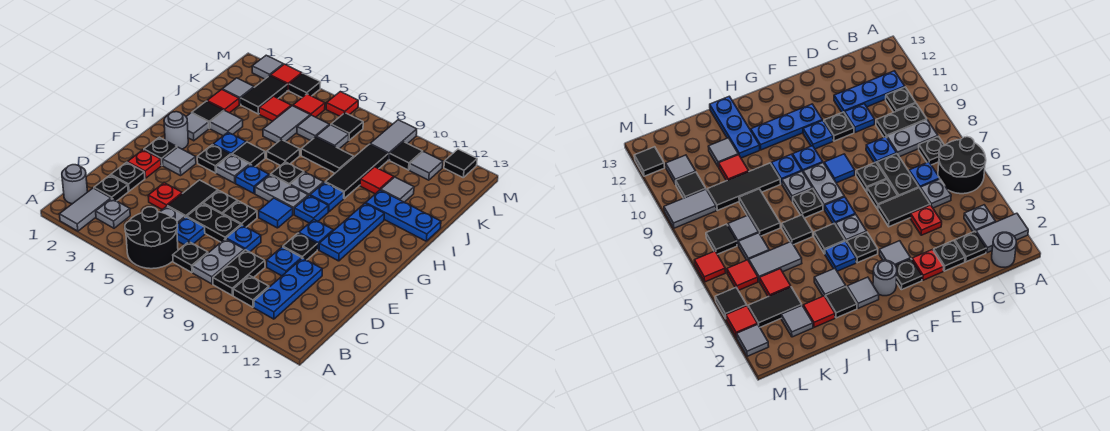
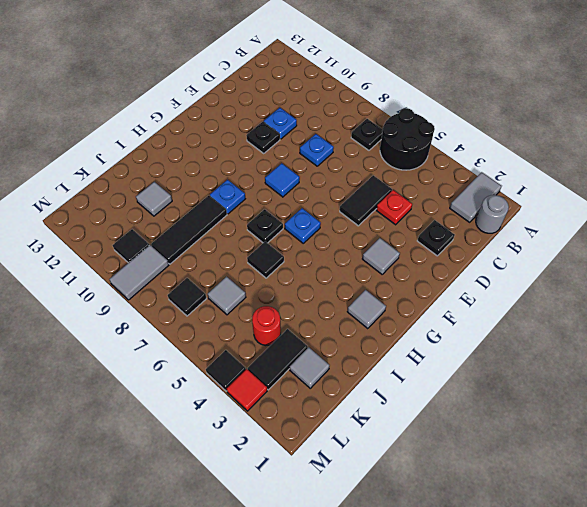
red round brick K4 level 1 -> red tile K4 level 1
none -> grey plate B3 level 1
none -> grey plate B8:C8 level 1
none -> black plate B9:C9 level 1
none -> black plate B10 level 1

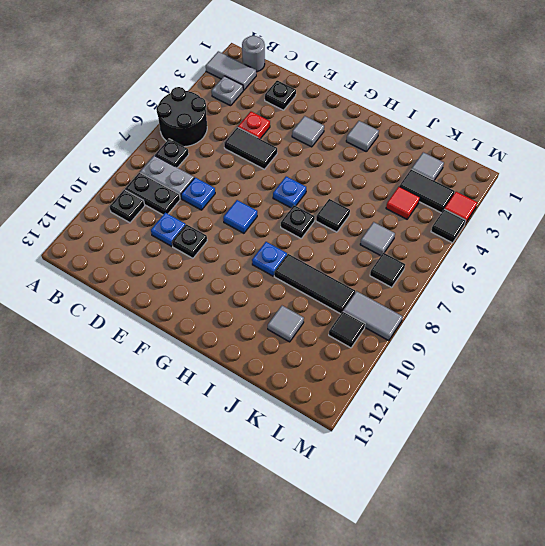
none -> blue plate B11:D11 level 1
none -> black plate C2 level 1
none -> grey plate C5 level 1
none -> blue plate C6 level 1

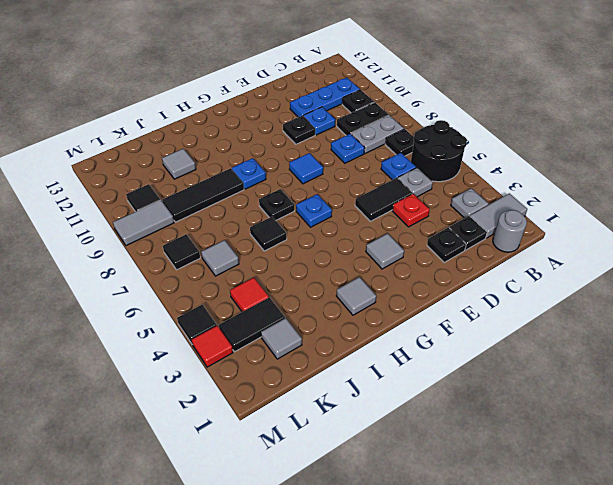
none -> black plate D6:D7 level 1
none -> red plate E2 level 1
none -> black plate E6 level 1
none -> black plate E7 level 1

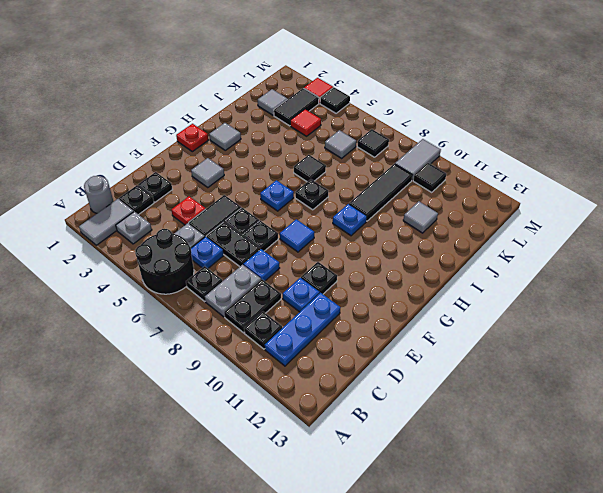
red plate G1 level 1 -> red plate E2 level 1
none -> black plate F2 level 1
none -> blue plate F10 level 1
none -> blue plate F11:H11 level 1
none -> grey round brick G2 level 1

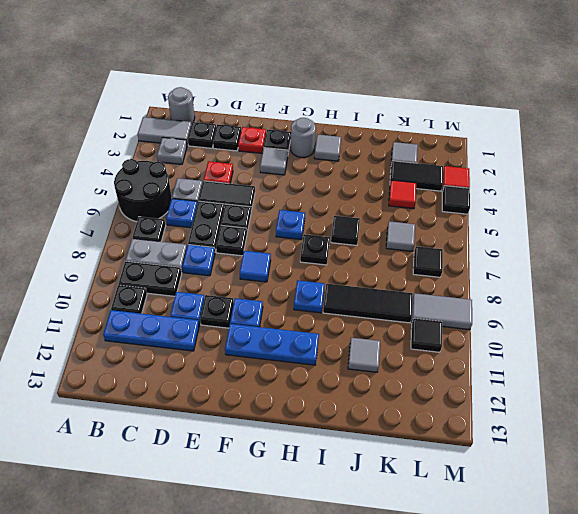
none -> black plate G4 level 1
none -> grey plate G5 level 1
none -> grey plate G7:G8 level 1
none -> blue plate G9 level 1

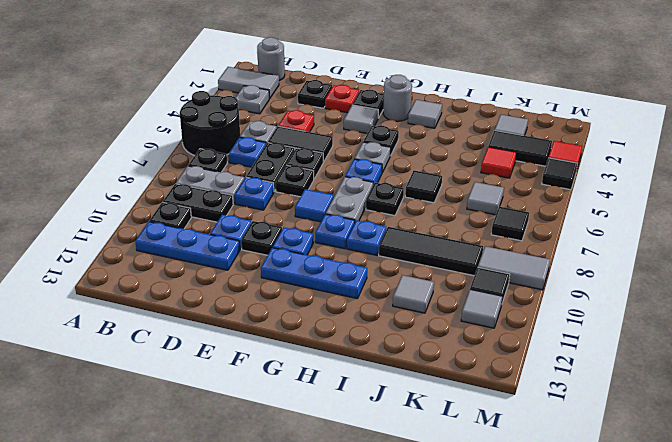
none -> black plate C2 level 1
none -> blue plate H4 level 1
none -> black tile H5 level 1
none -> grey plate H8 level 1

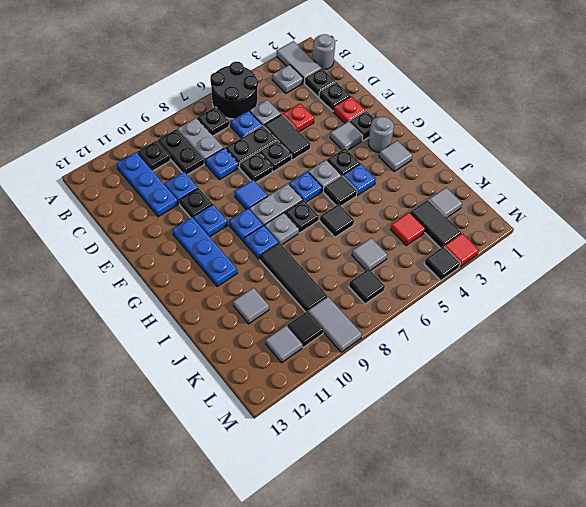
none -> black tile I2 level 1
none -> grey tile I3 level 1
none -> blue plate I11:I13 level 1
none -> red tile J2 level 1

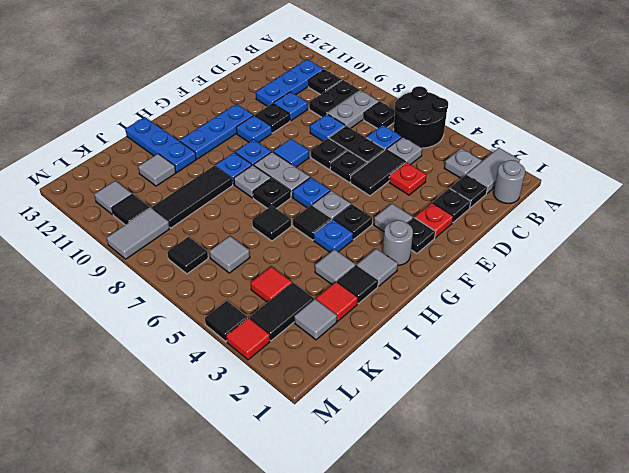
none -> grey tile J5:K5 level 1
none -> black tile J7:J8 level 1
none -> red tile J10 level 1
none -> grey tile K7 level 1

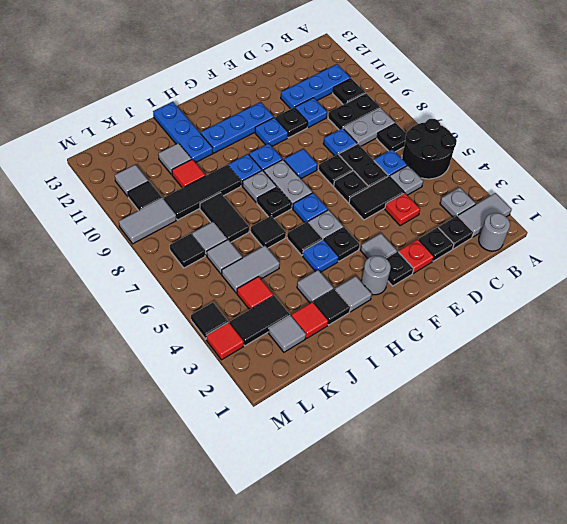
none -> red tile L5 level 1
none -> grey tile M2 level 1
none -> red tile M6 level 1
none -> black tile M12 level 1

